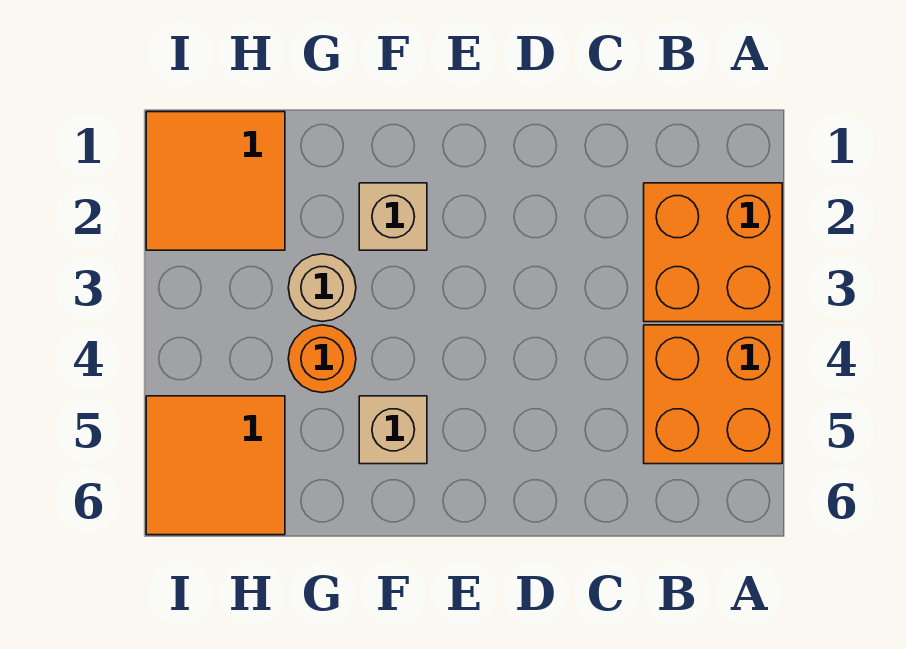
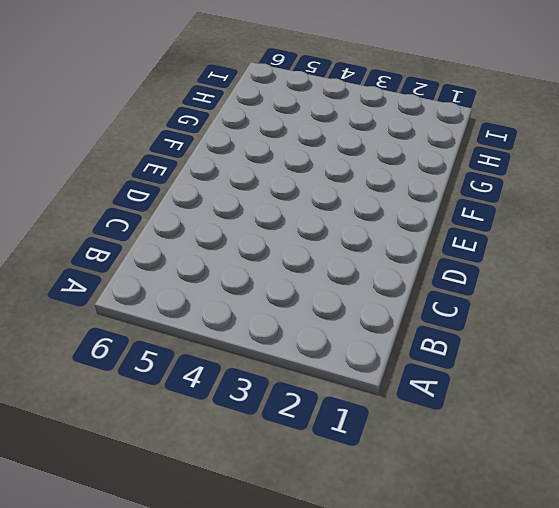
none -> orange brick A2:B3 level 1
none -> orange brick A4:B5 level 1

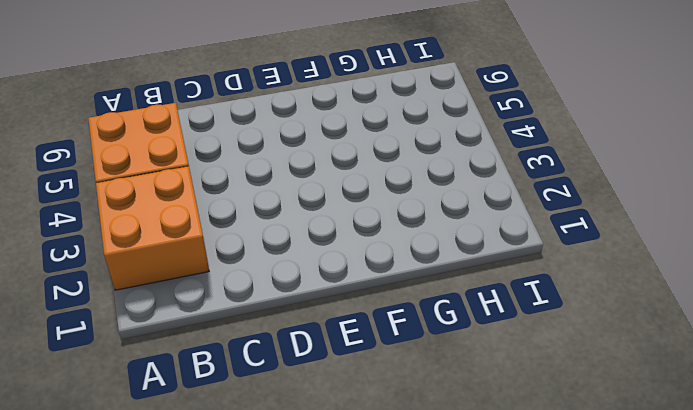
none -> tan brick F2 level 1
none -> tan brick F5 level 1

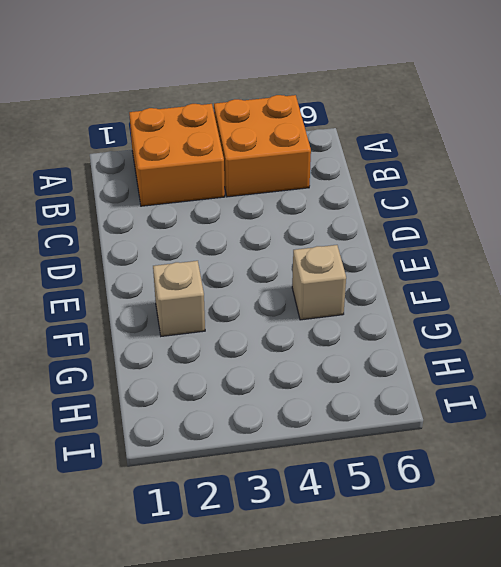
none -> tan round brick G3 level 1
none -> orange round brick G4 level 1

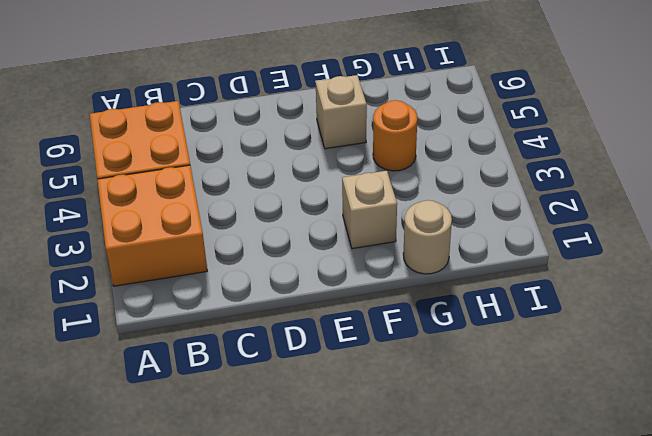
tan round brick G1 level 1 -> tan round brick G3 level 1
none -> orange tile H1:I2 level 1
none -> orange tile H5:I6 level 1

